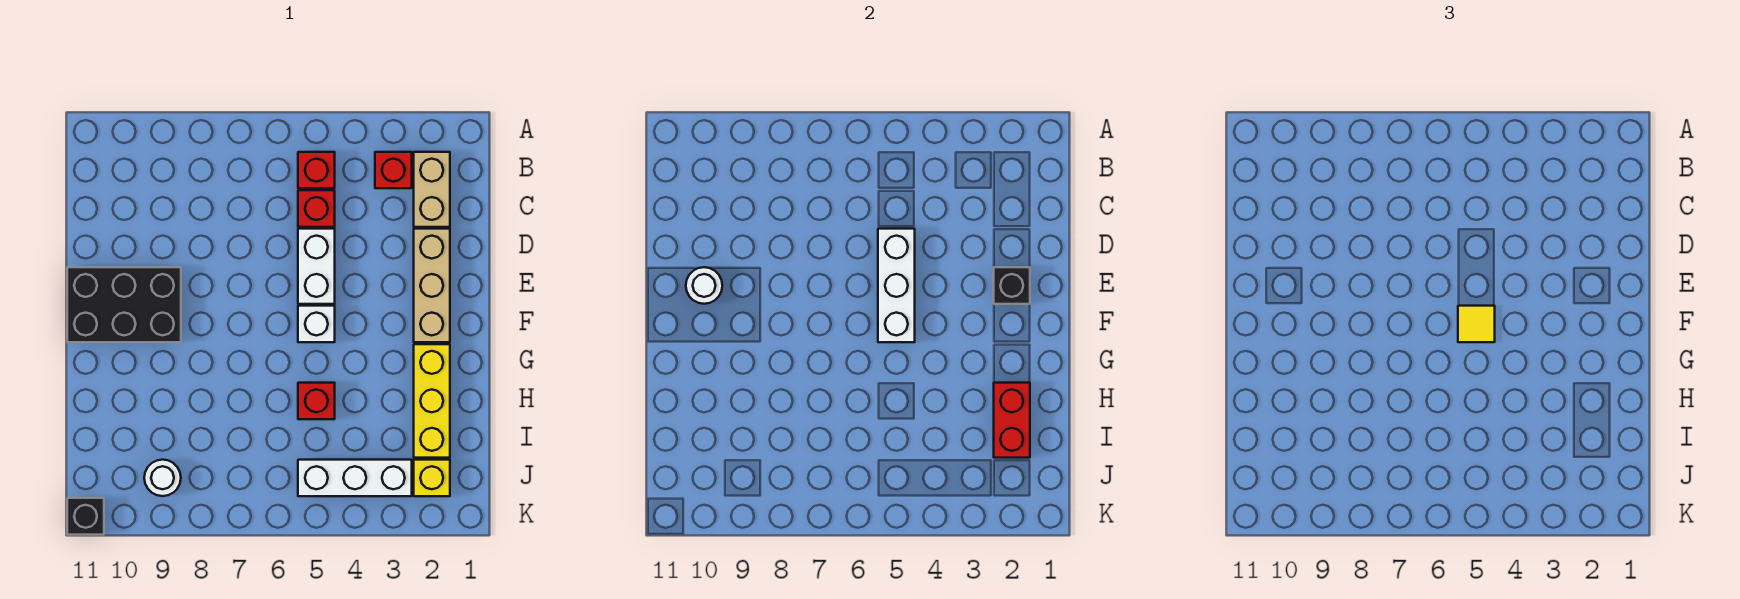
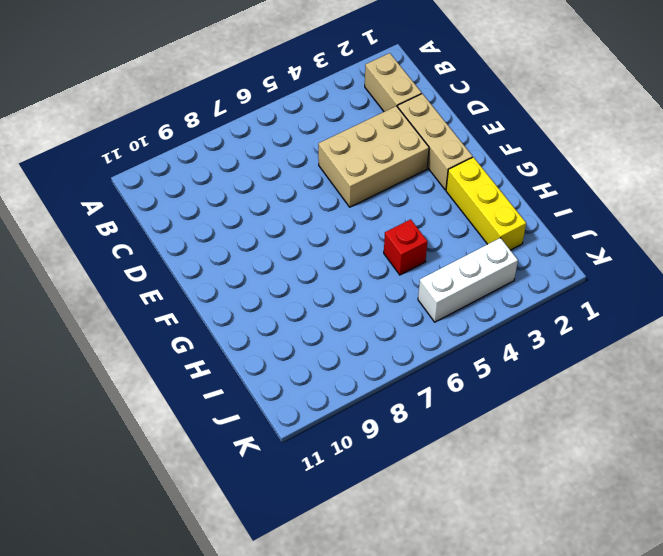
tan brick D3:E5 level 1 -> white brick D5:E5 level 1
none -> red brick B3 level 1
none -> red brick B5 level 1
none -> red brick C5 level 1

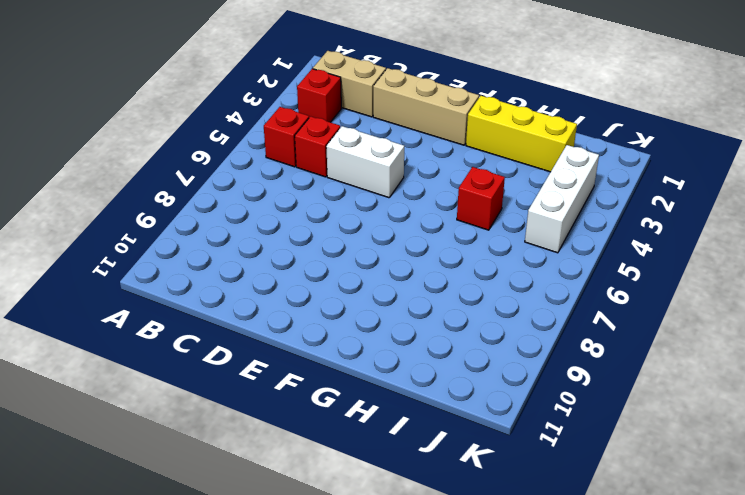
none -> black brick E9:F11 level 1
none -> white brick F5 level 1
none -> yellow brick J2 level 1

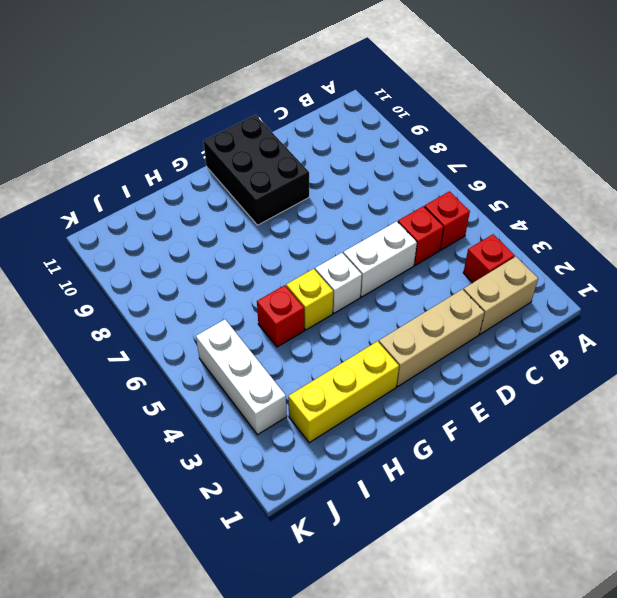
yellow brick G5 level 1 -> yellow brick J2 level 1
none -> white round brick J9 level 1
none -> black brick K11 level 1
none -> white brick D5:F5 level 2

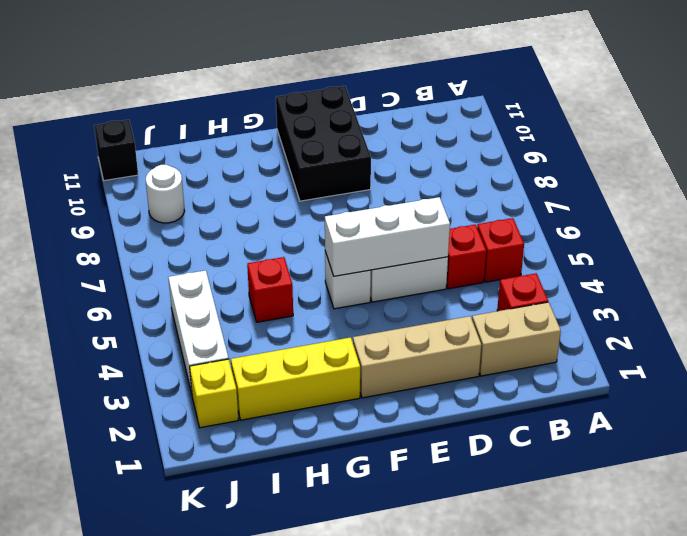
none -> black brick E2 level 2
none -> white round brick E10 level 2
none -> red brick H2:I2 level 2

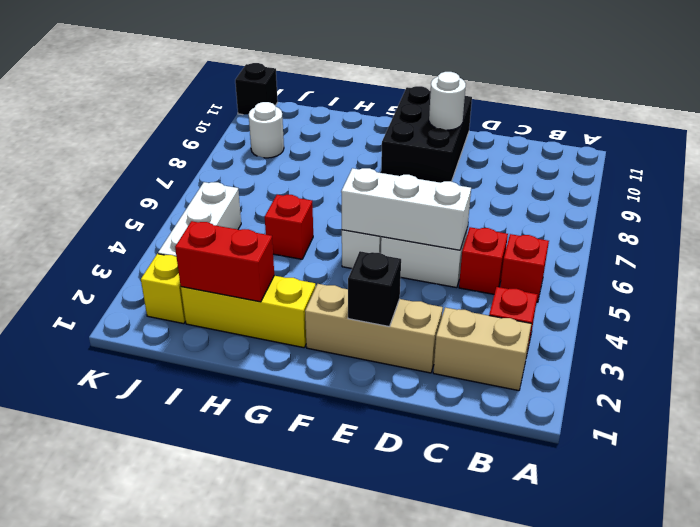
none -> yellow tile F5 level 3

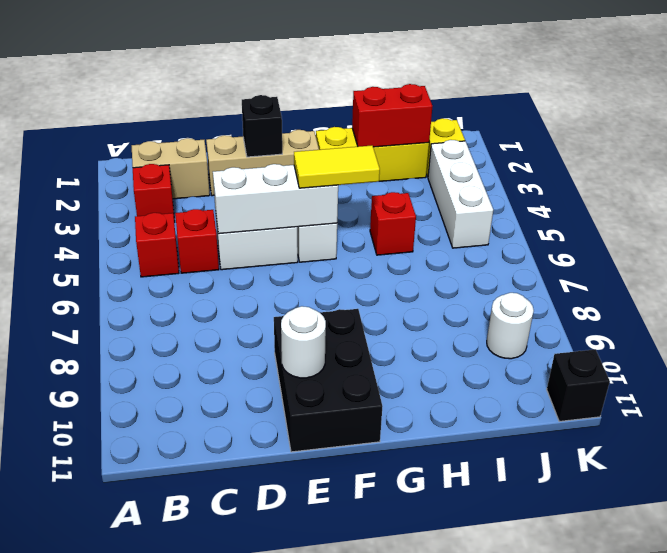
yellow tile F5:G5 level 3 -> yellow tile F5 level 3

